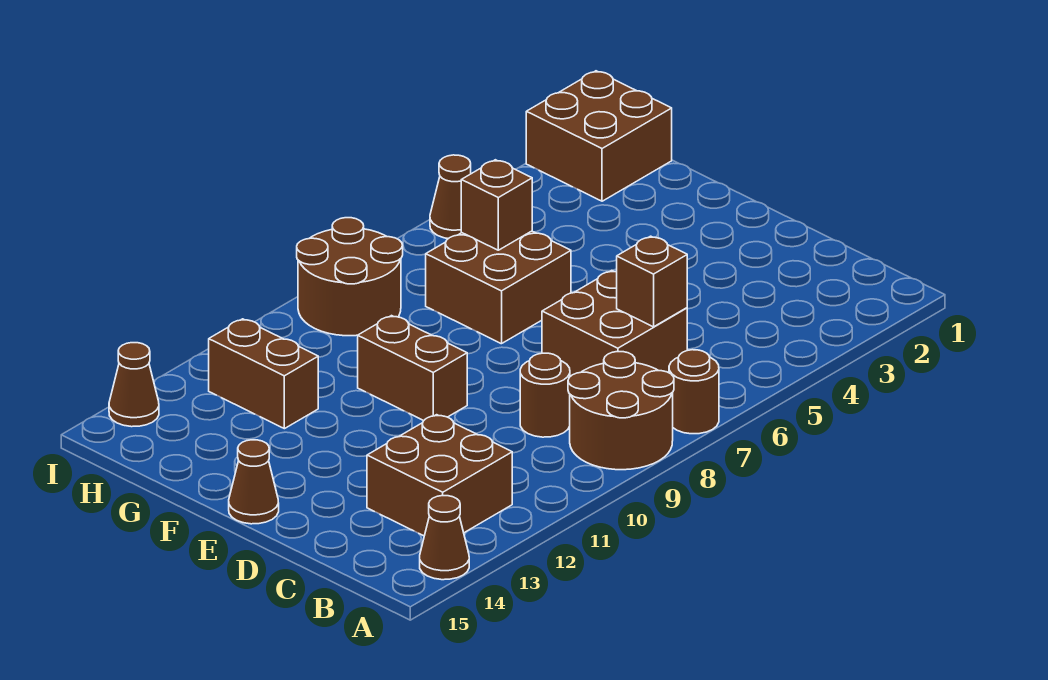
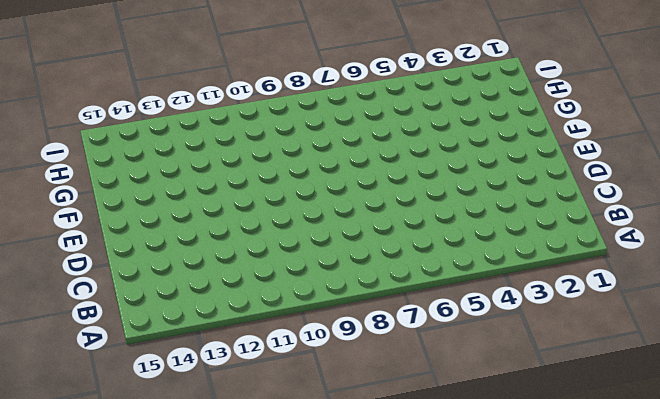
none -> brown round brick A7 level 1
none -> brown round brick A8:B9 level 1
none -> brown cone A14 level 1

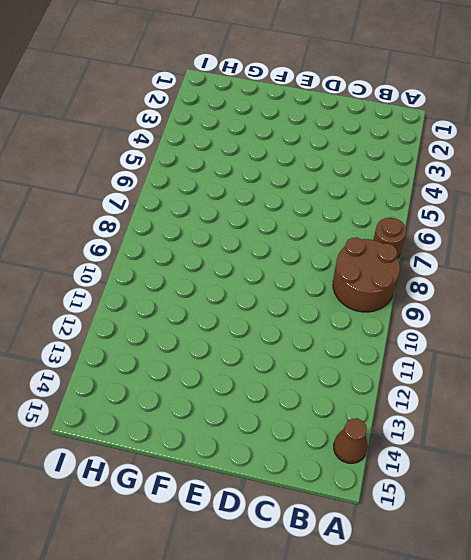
none -> brown brick B12:C13 level 1
none -> brown brick C6:D7 level 1
none -> brown round brick C9 level 1

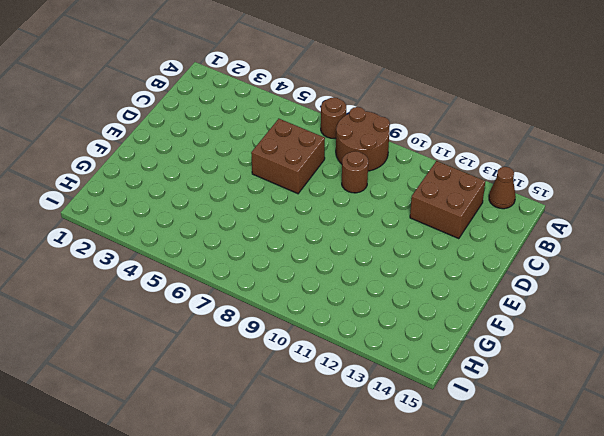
none -> brown brick E10:F10 level 1
none -> brown cone E15 level 1
none -> brown brick F6:G7 level 1

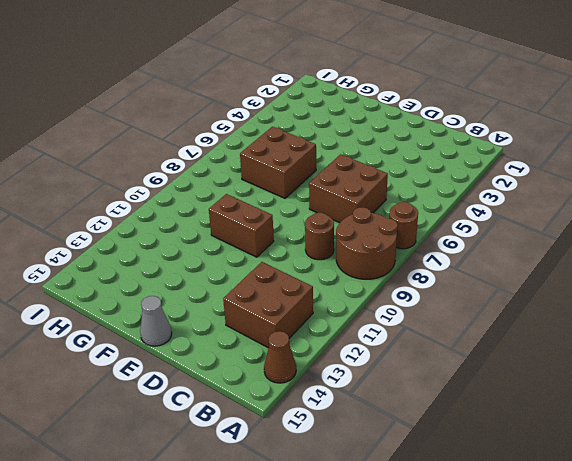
grey cone E15 level 1 -> brown cone E15 level 1
none -> brown brick G12:H12 level 1
none -> brown brick H1:I2 level 1
none -> brown round brick H8:I9 level 1

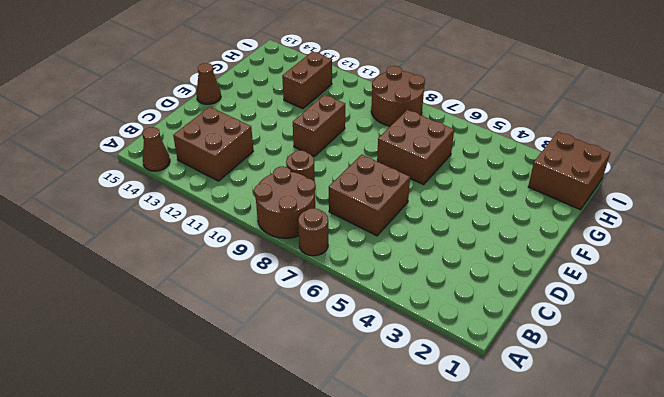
none -> brown cone I5 level 1
none -> brown cone I14 level 1
none -> brown brick C6 level 2

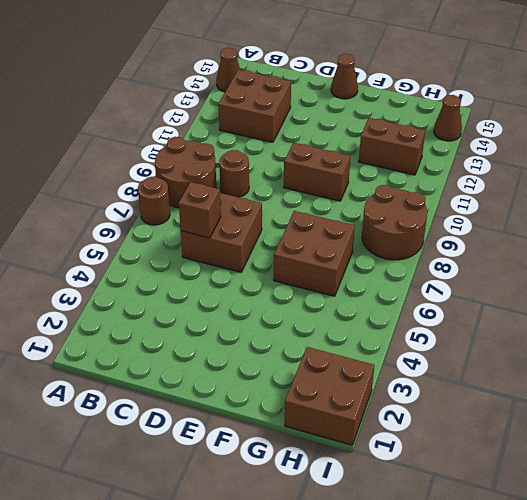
none -> brown cone I5 level 1
none -> brown brick G6 level 2

